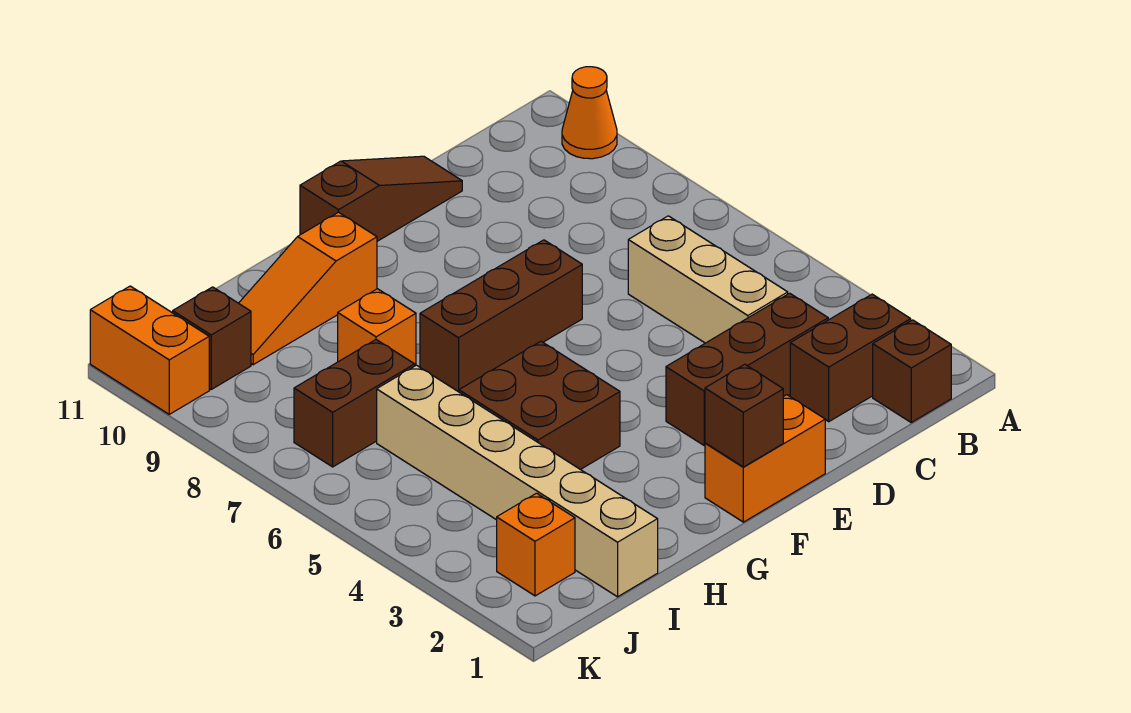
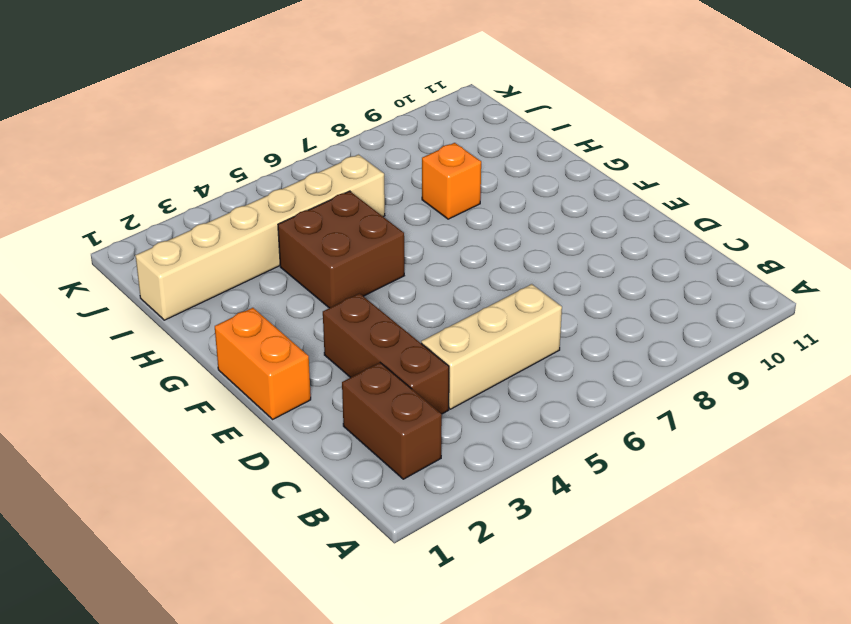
none -> orange cone A10 level 1
none -> brown brick B1 level 1
none -> brown slope D11:F11 level 1 top F

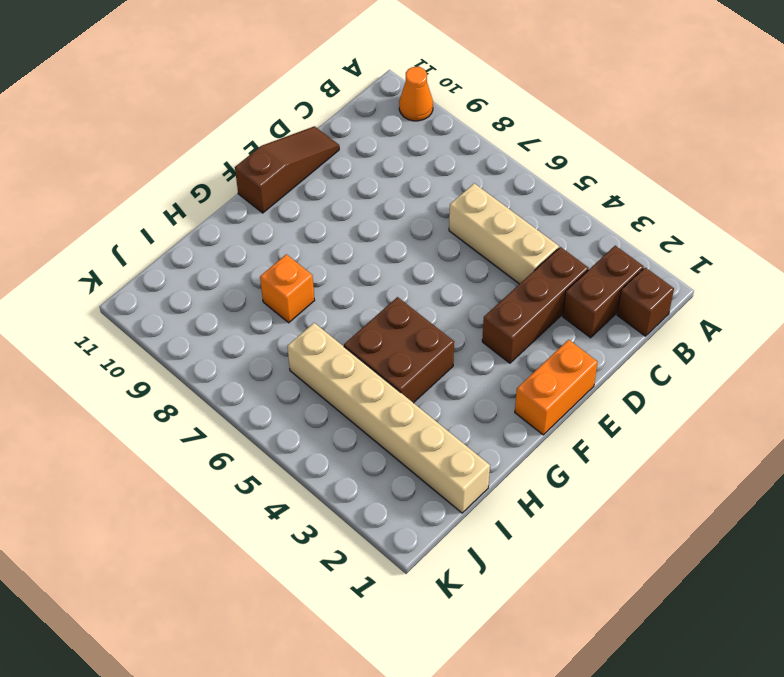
none -> brown brick E7:G7 level 1
none -> orange slope G10:I10 level 1 top G
none -> brown brick I7:J7 level 1

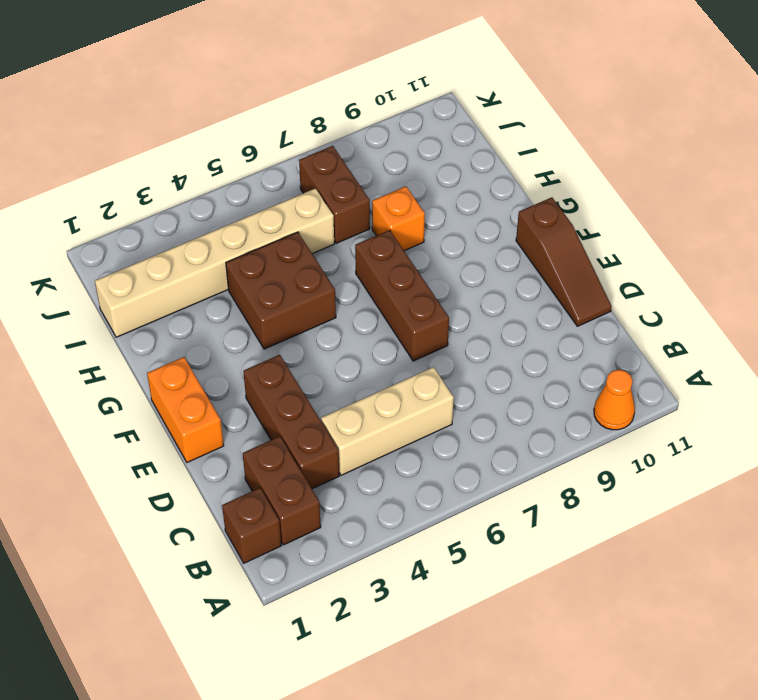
none -> orange slope G10:I10 level 1 top G
none -> orange brick J2 level 1
none -> brown brick J10 level 1

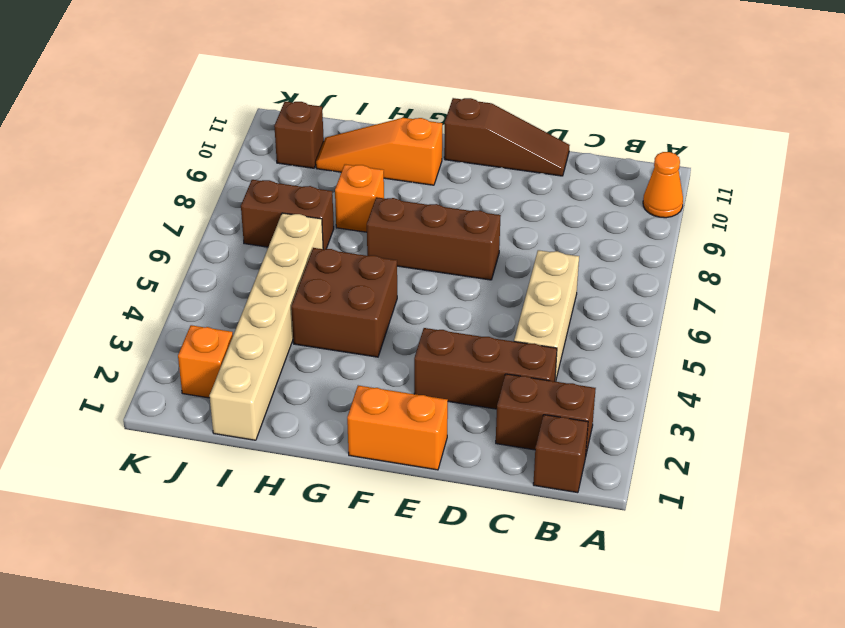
none -> orange brick K10:K11 level 1
none -> brown brick F1 level 2

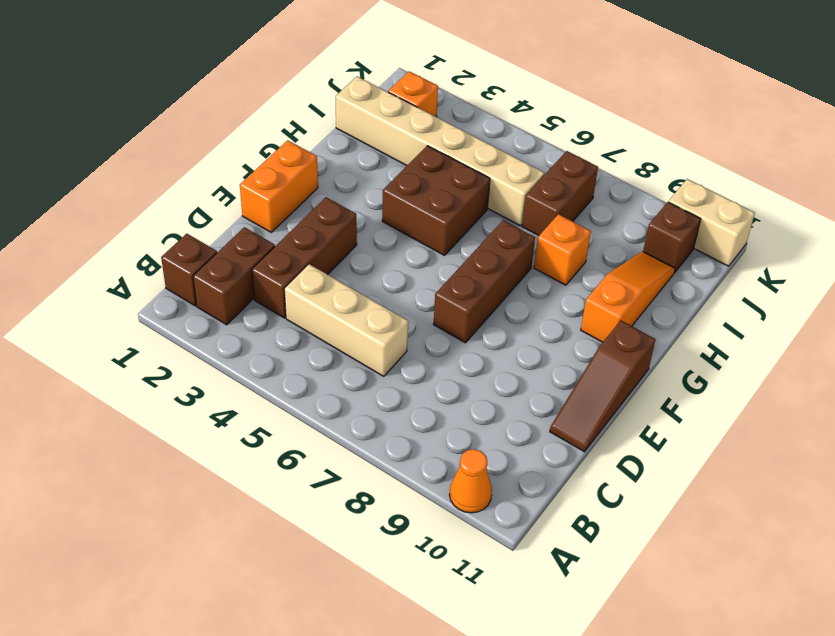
tan brick K10:K11 level 1 -> orange brick K10:K11 level 1
none -> brown brick F1 level 2

